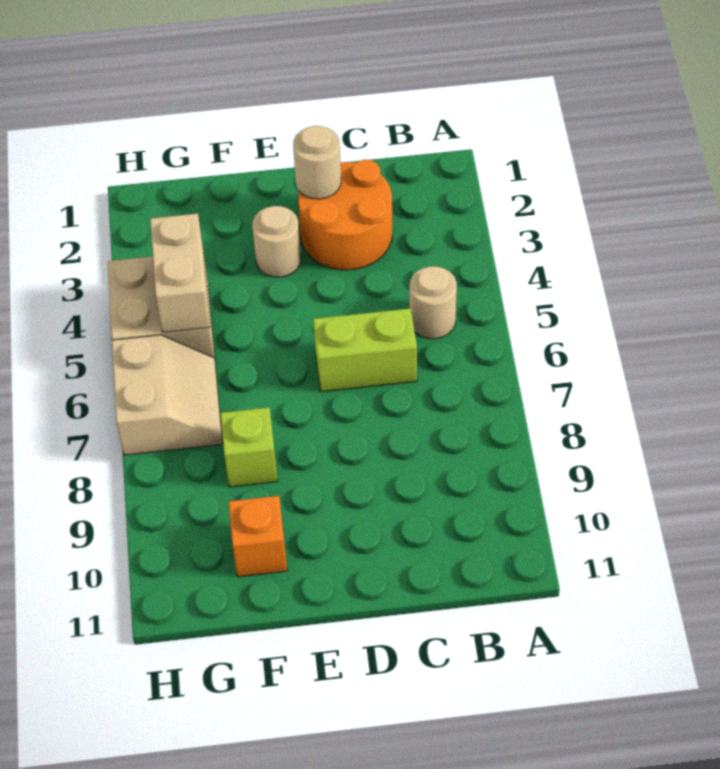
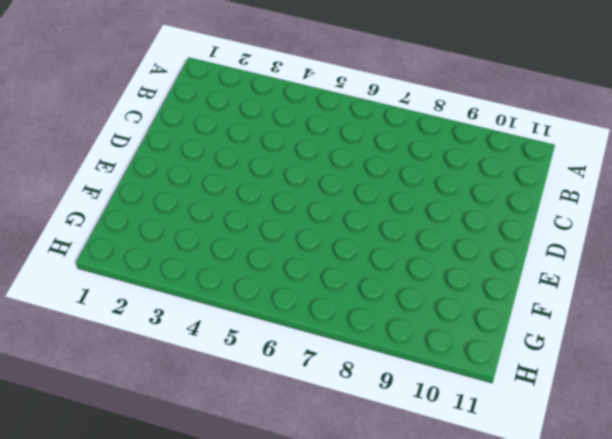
none -> tan round brick B5 level 1
none -> orange round brick C2:D3 level 1

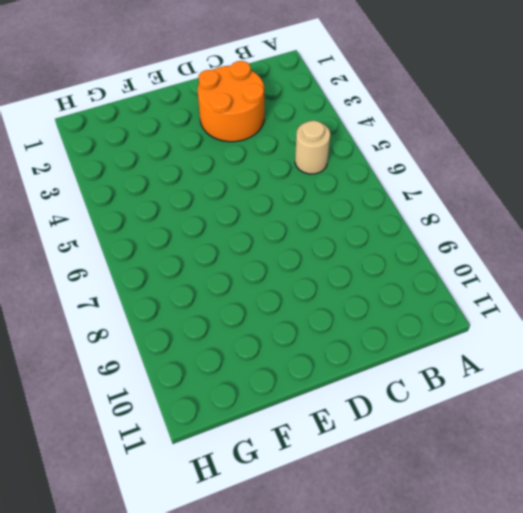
none -> lime brick C6:D6 level 1
none -> tan round brick E3 level 1

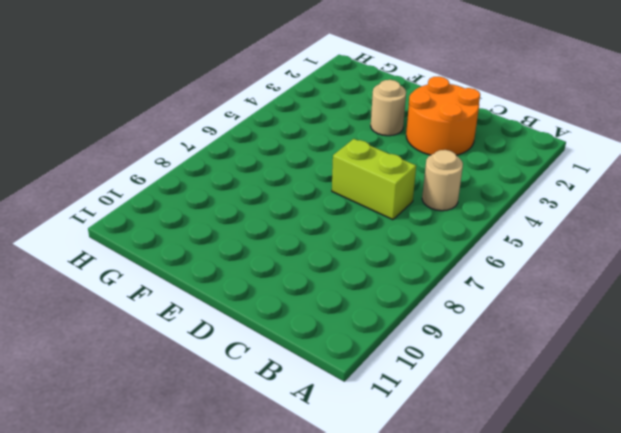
none -> lime brick F8 level 1
none -> orange brick F10 level 1

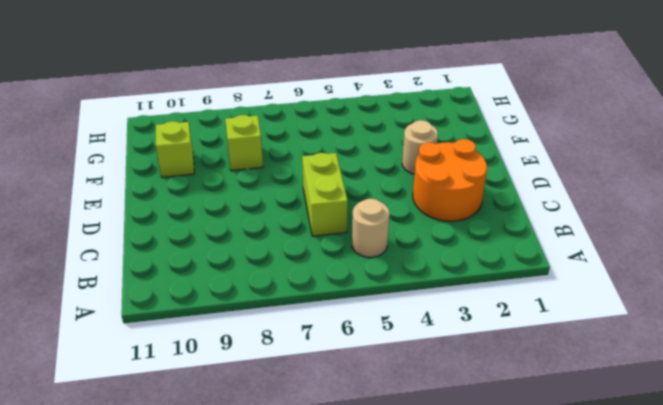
lime brick F10 level 1 -> orange brick F10 level 1
none -> tan brick G4:H5 level 1
none -> tan slope G6:H7 level 1 top H

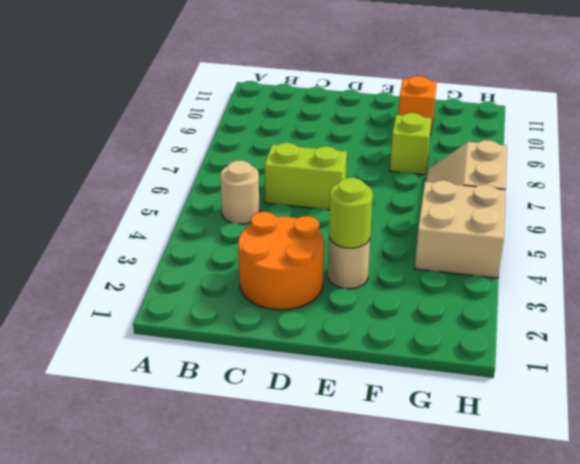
lime round brick E3 level 2 -> none
none -> tan round brick D2 level 2
none -> tan brick G4:G5 level 2

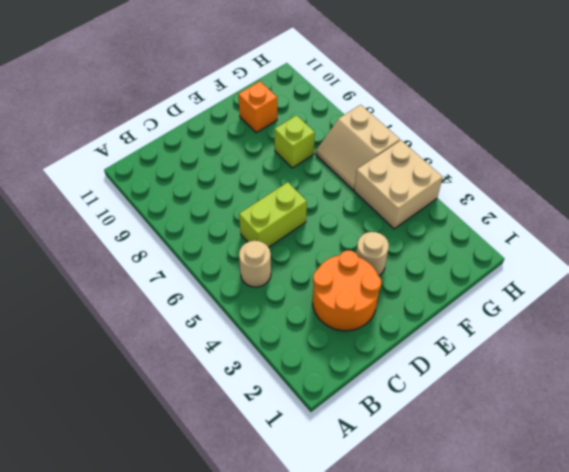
none -> tan round brick D2 level 2
none -> tan brick G4:G5 level 2

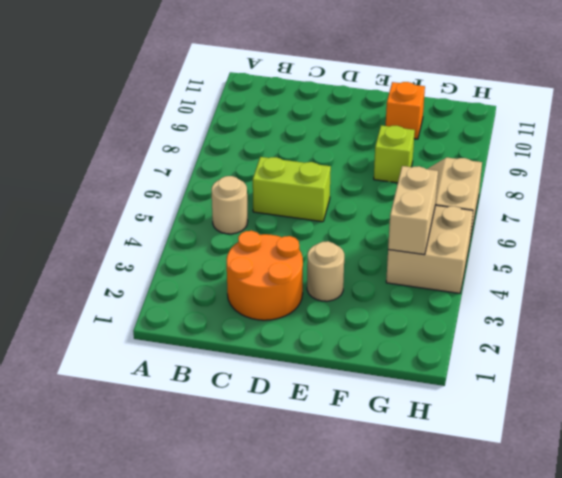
none -> tan round brick D2 level 2

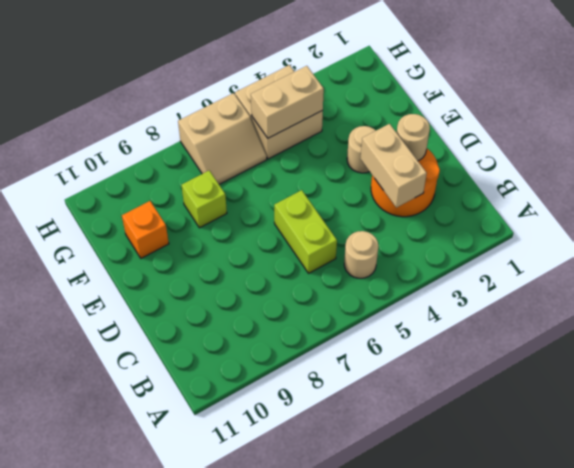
tan brick C3:D3 level 2 -> none

